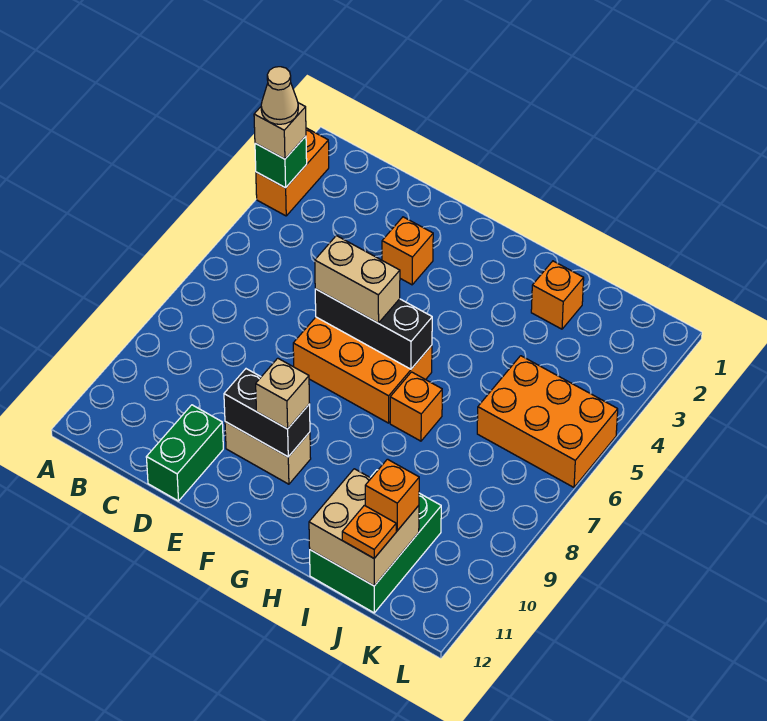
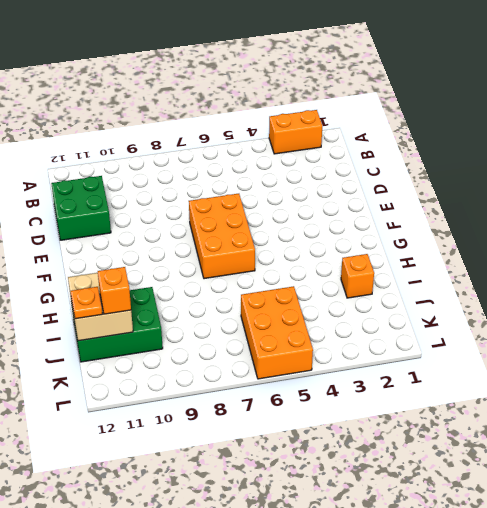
green brick C11:D12 level 1 -> green brick D11:D12 level 1
none -> orange brick E3 level 1
none -> tan brick E10:F10 level 1
none -> orange brick H7 level 1

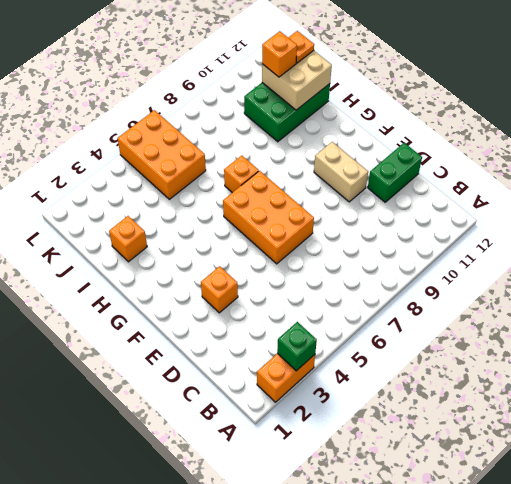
none -> black brick E6:G6 level 2
none -> black brick E10:F10 level 2
none -> tan brick A3 level 3

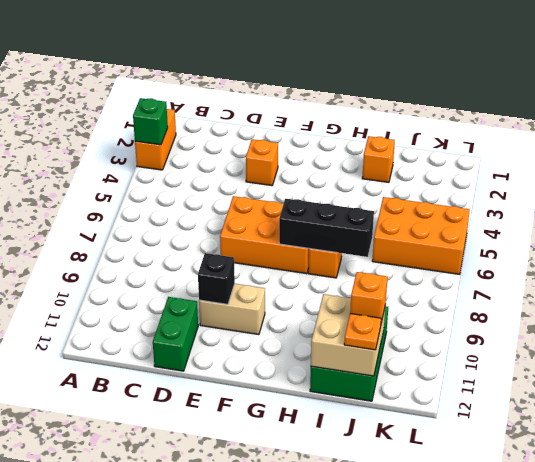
black brick E10 level 2 -> black brick E10:F10 level 2
black brick G7:I7 level 2 -> black brick E6:G6 level 2
none -> tan brick A3 level 3
none -> tan brick E6:F6 level 3
none -> tan brick F10 level 3

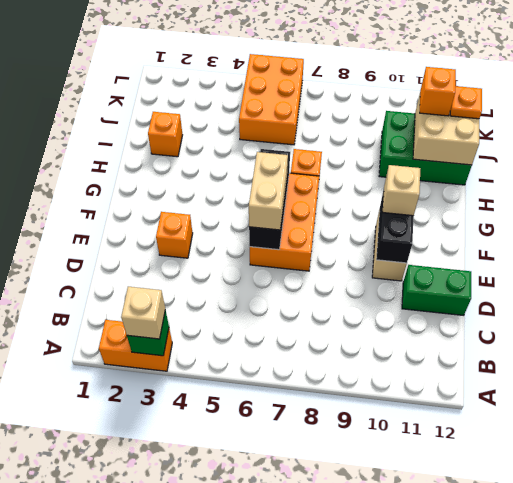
none -> tan cone A3 level 4

